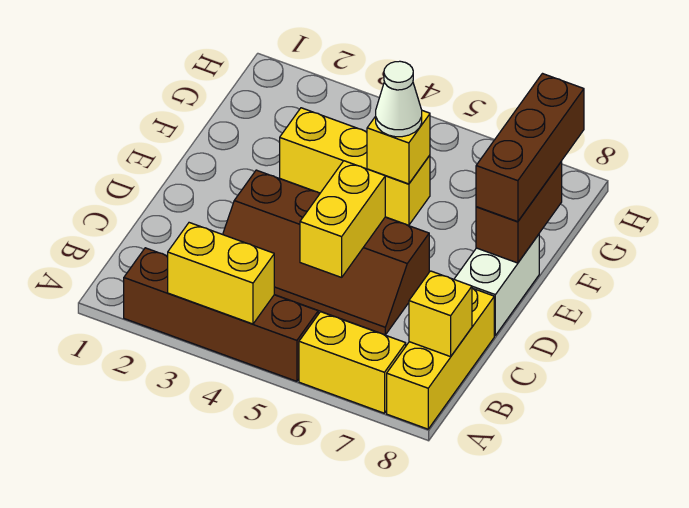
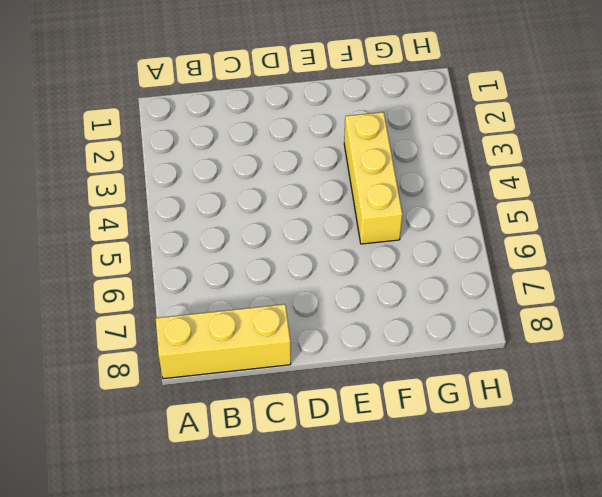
none -> brown brick A2:A5 level 1
none -> yellow brick A6:A7 level 1
none -> brown slope C3:D6 level 1 top D

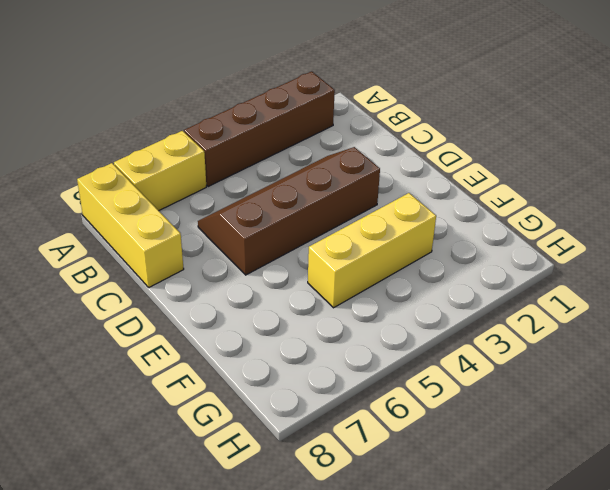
none -> white brick D8:E8 level 1
none -> yellow brick A3:A4 level 2
none -> yellow brick B8 level 2

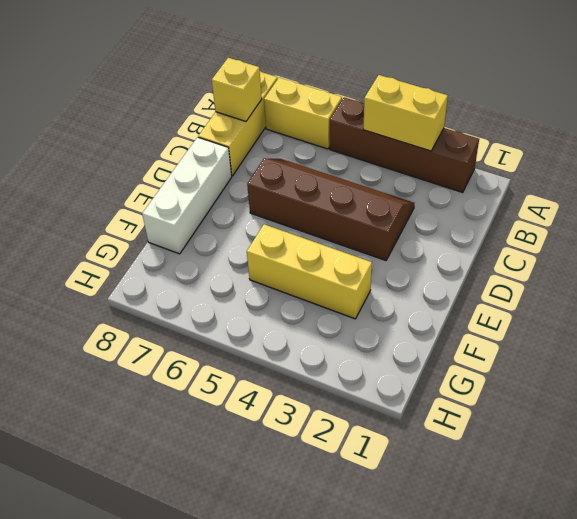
white brick D8:F8 level 1 -> white brick D8:E8 level 1
none -> yellow brick C5:D5 level 2
none -> brown brick E8:F8 level 2
none -> yellow brick F5 level 2

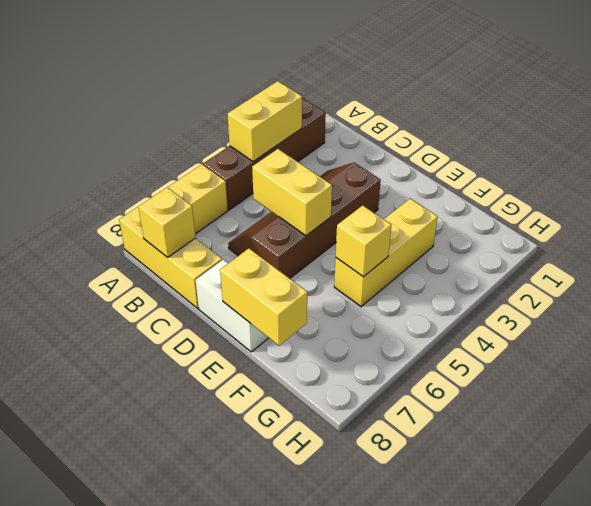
yellow brick E8:F8 level 2 -> brown brick E8:F8 level 2
none -> brown brick E8:G8 level 3
none -> white cone F5 level 3

